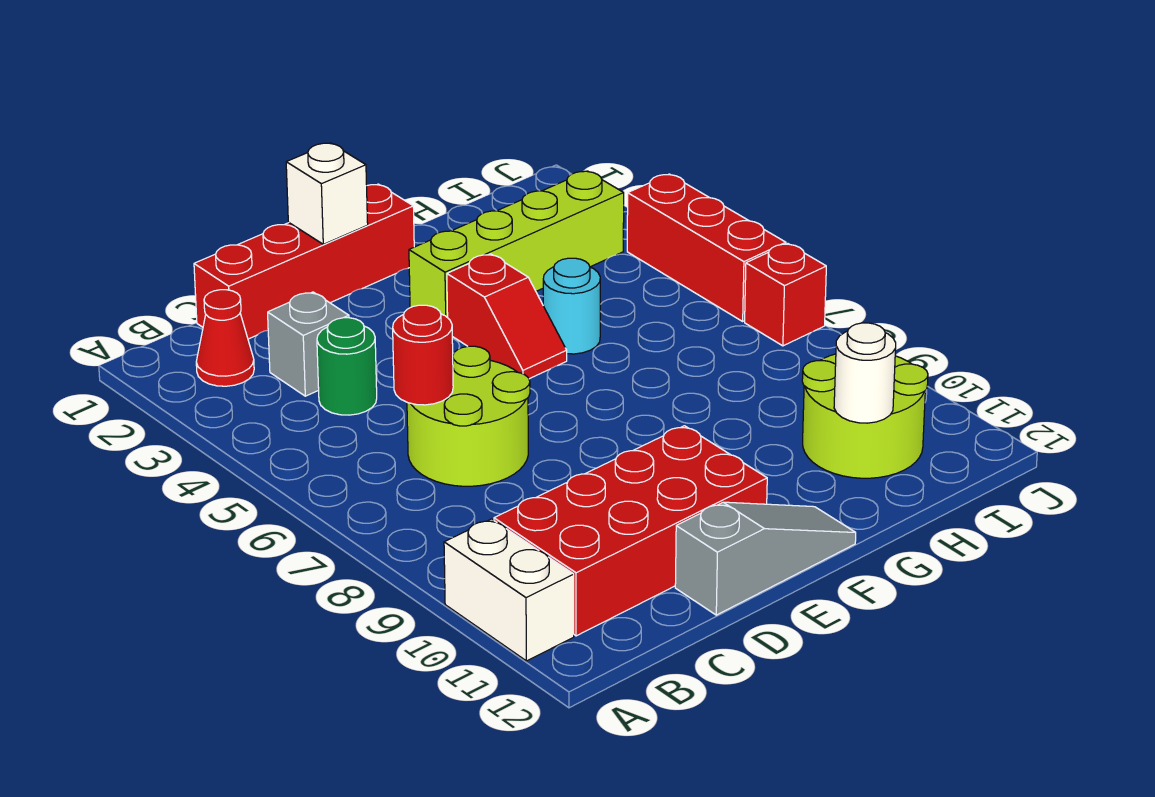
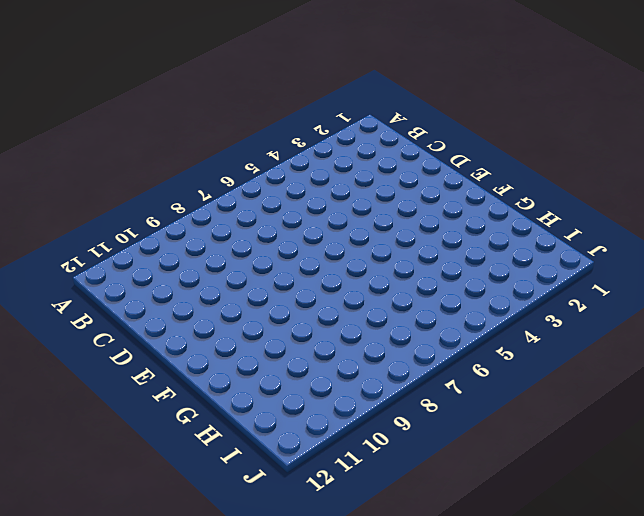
none -> white brick A10:A11 level 1
none -> red cone B2 level 1
none -> red brick B10:E11 level 1

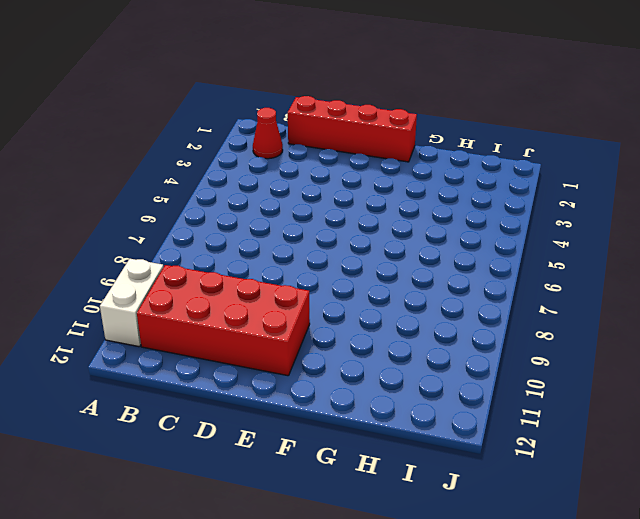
none -> grey brick C3 level 1
none -> green round brick C4 level 1
none -> lime round brick C6:D7 level 1

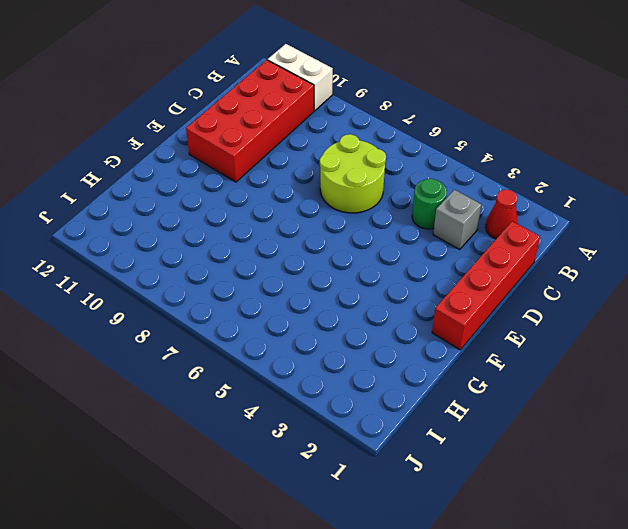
none -> grey slope D12:F12 level 1 top D
none -> lime brick F3:I3 level 1
none -> red slope F4:F5 level 1 top 4

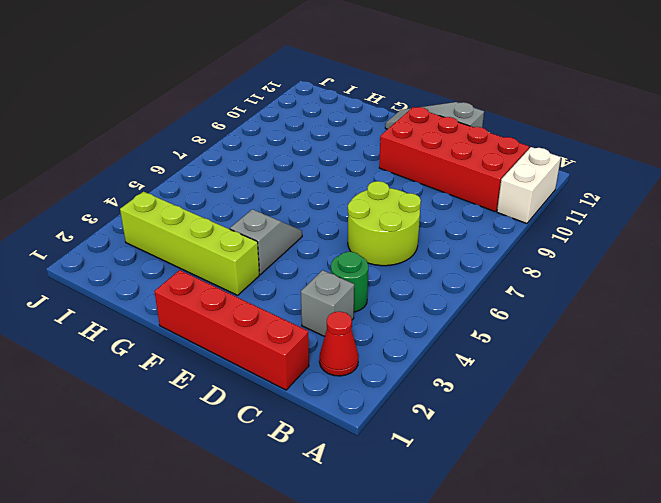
grey slope F4:F5 level 1 top 4 -> red slope F4:F5 level 1 top 4
none -> cyan round brick G5 level 1
none -> lime round brick H10:I11 level 1
none -> red brick J4:J6 level 1

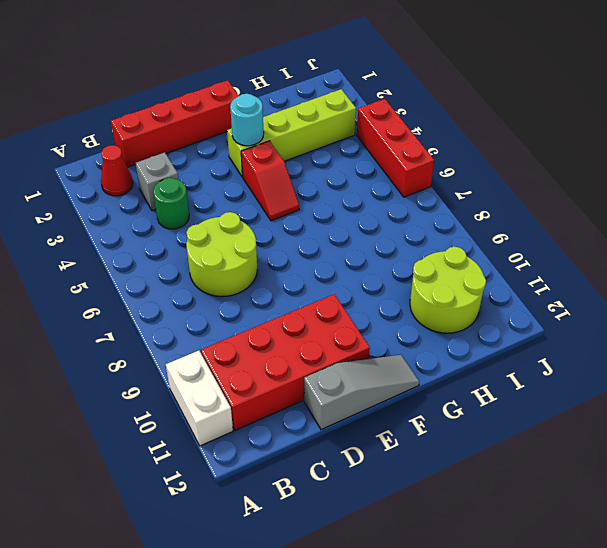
cyan round brick F3 level 2 -> cyan round brick G5 level 1
none -> red brick J7 level 1
none -> red round brick C6 level 2
none -> white brick E1 level 2

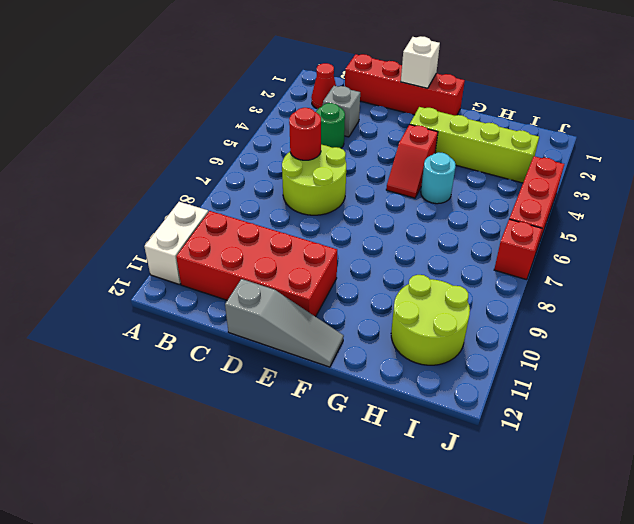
none -> white round brick H11 level 2

